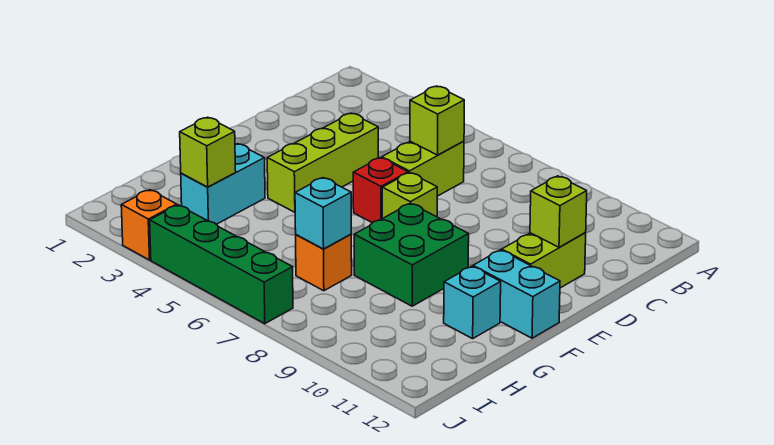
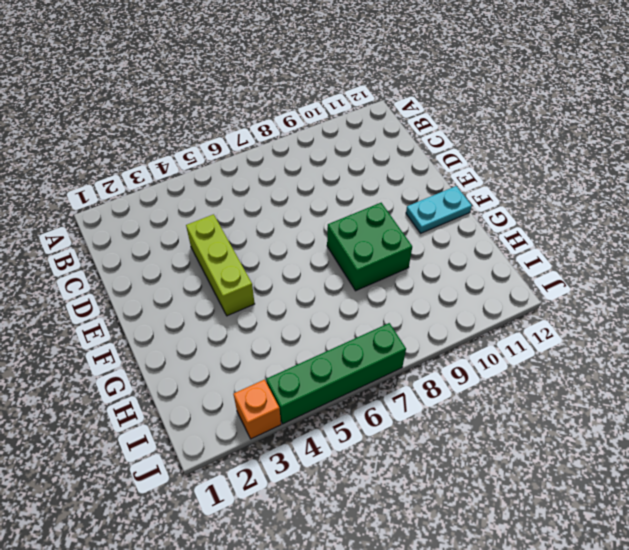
cyan plate F11:F12 level 1 -> cyan brick F11:F12 level 1
none -> lime brick C6:D6 level 1
none -> lime brick D11:E11 level 1
none -> red brick E6 level 1

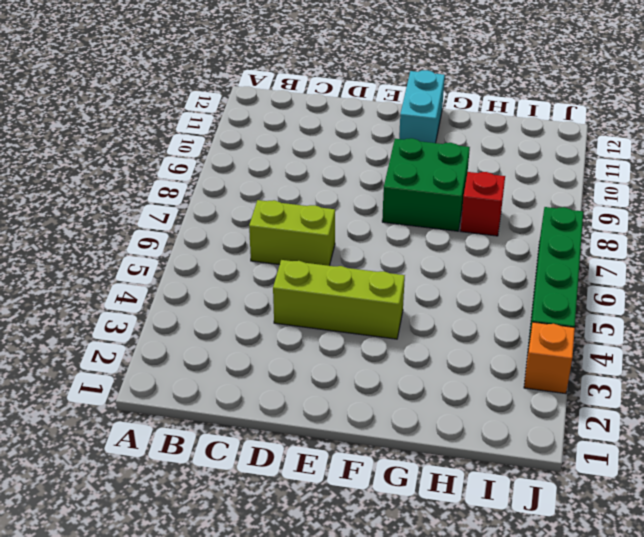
red brick H8 level 1 -> red brick E6 level 1
none -> lime brick D11:E11 level 1
none -> lime brick E7 level 1
none -> cyan brick G3:H3 level 1

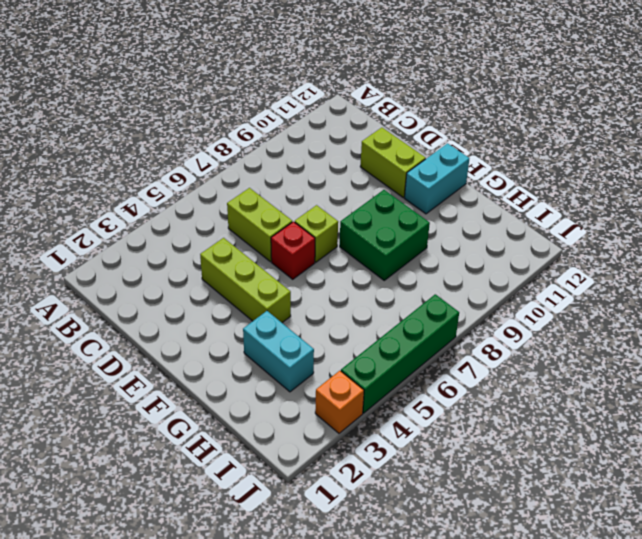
none -> cyan brick G11 level 1
none -> orange brick H7 level 1
none -> lime brick C6 level 2

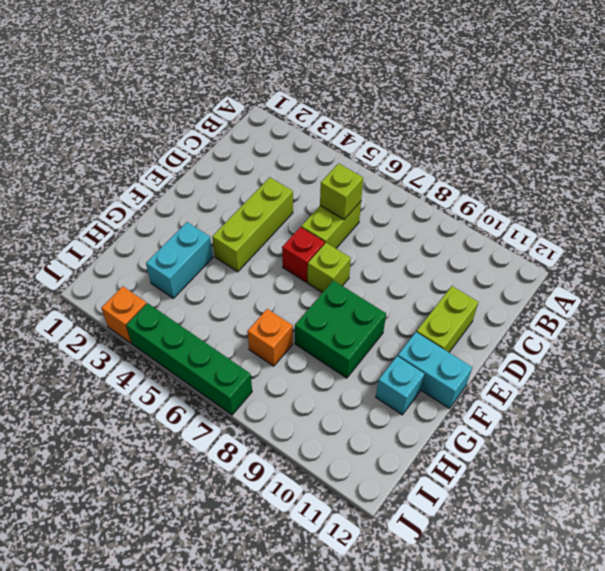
none -> lime brick D11 level 2
none -> lime brick H3 level 2
none -> cyan brick H7 level 2

